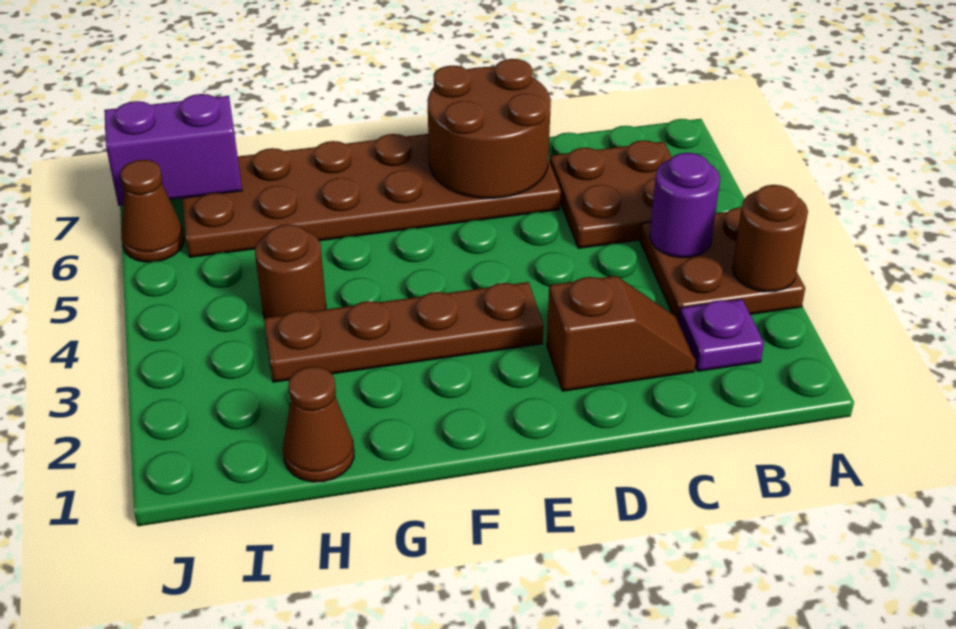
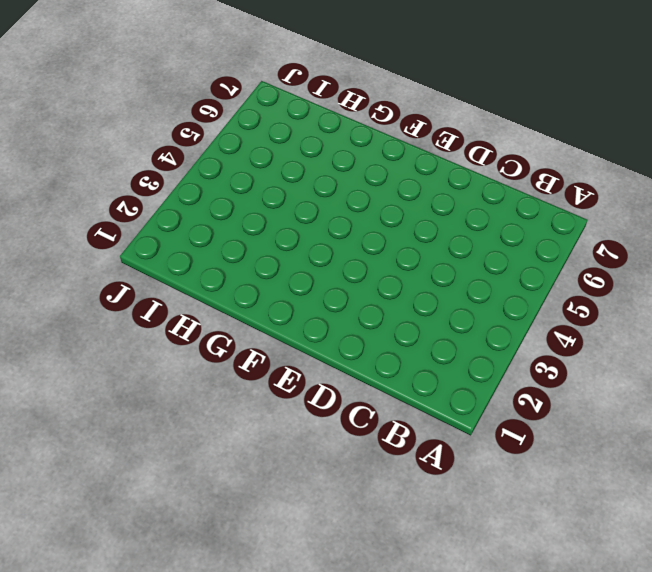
none -> brown plate A3:B4 level 1
none -> purple plate B2 level 1
none -> brown plate B5:C6 level 1

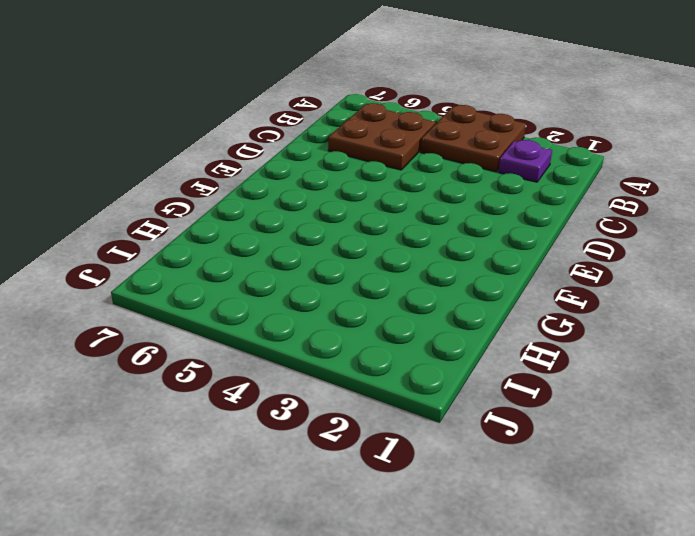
none -> brown slope C2:D2 level 1 top D
none -> brown plate D6:I7 level 1
none -> brown plate E3:H3 level 1

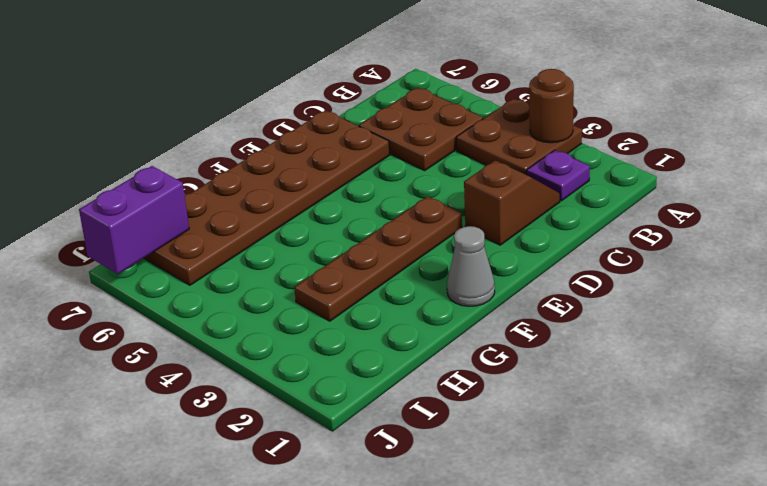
grey cone F1 level 1 -> none
none -> brown cone H1 level 1
none -> brown round brick H4 level 1
none -> brown cone J6 level 1

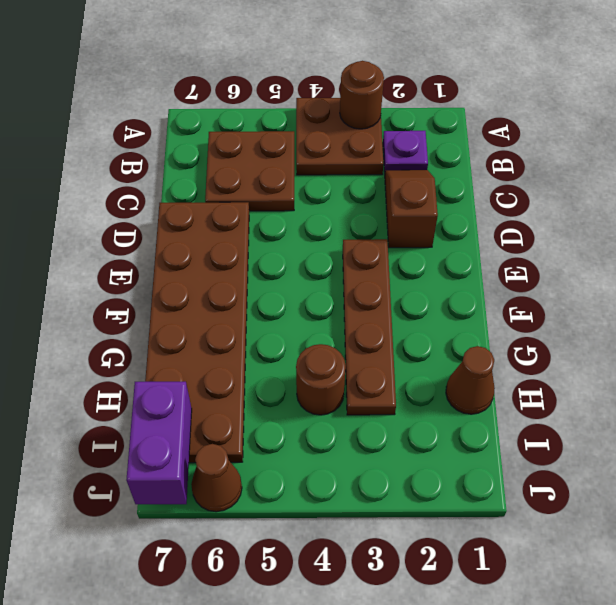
none -> purple round brick B4 level 2
none -> brown round brick D6:E7 level 2

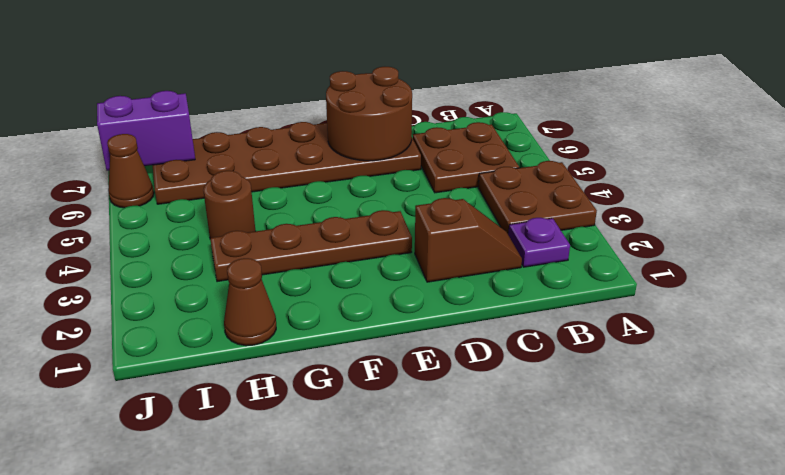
none -> brown round brick A3 level 2
none -> purple round brick B4 level 2

